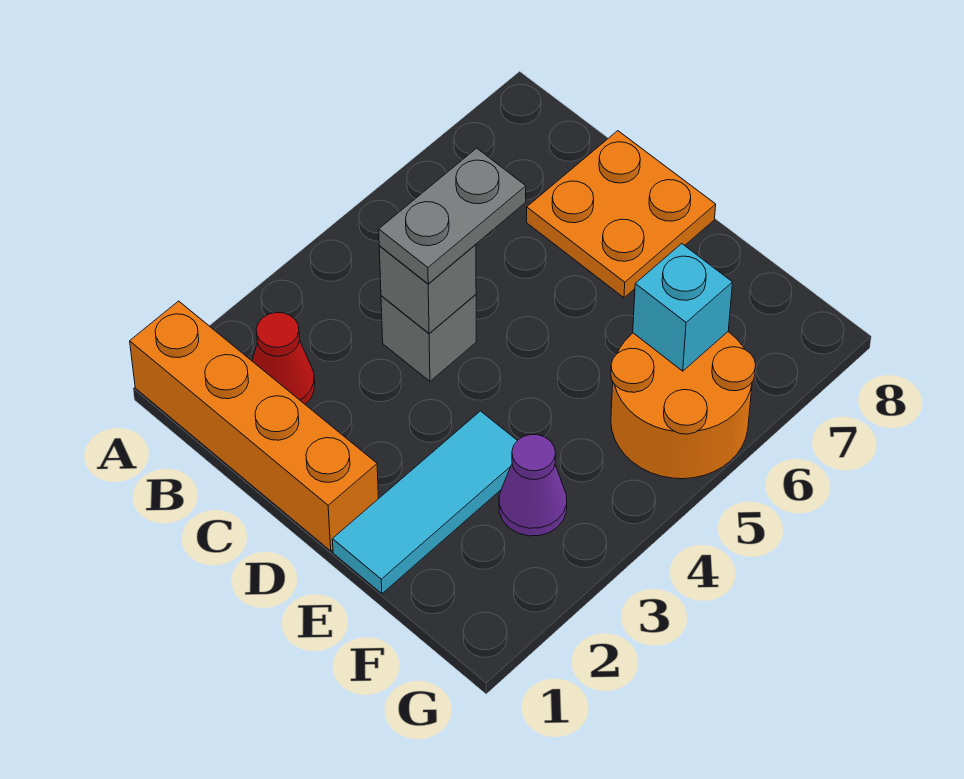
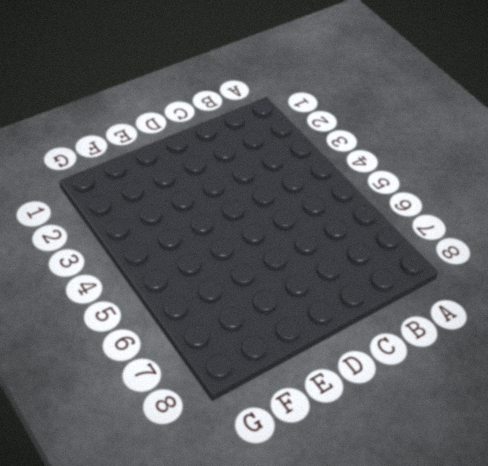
none -> orange brick A1:D1 level 1
none -> red cone B2 level 1

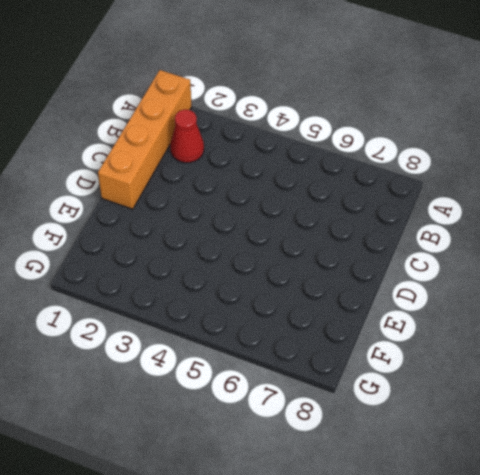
none -> grey brick C4 level 1
none -> orange plate C7:D8 level 1

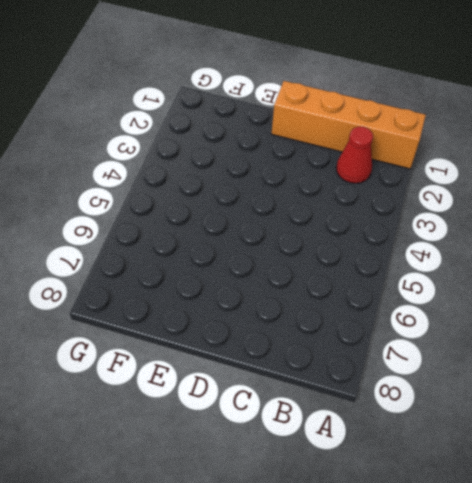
none -> grey brick C4 level 1
none -> orange plate C7:D8 level 1

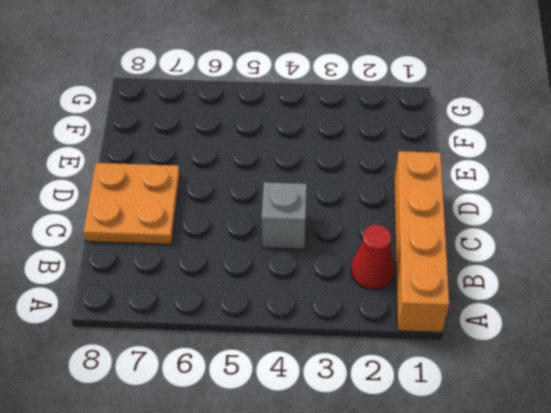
none -> cyan tile E1:E3 level 1
none -> purple cone F3 level 1

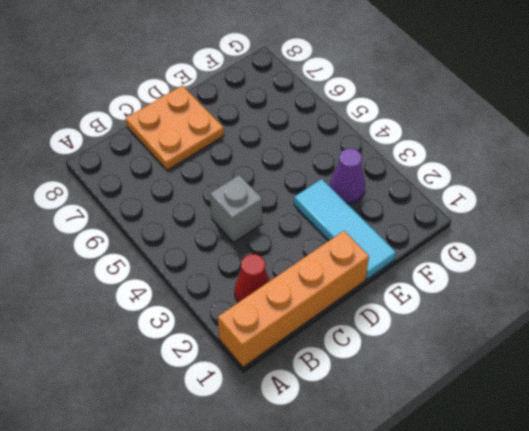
none -> orange round brick F5:G6 level 1
none -> grey brick C4 level 2

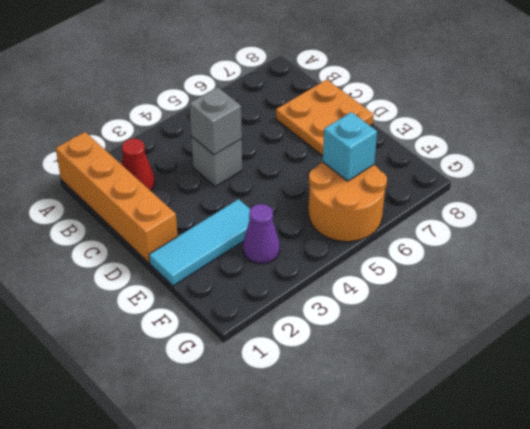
none -> grey plate C4:C5 level 3

